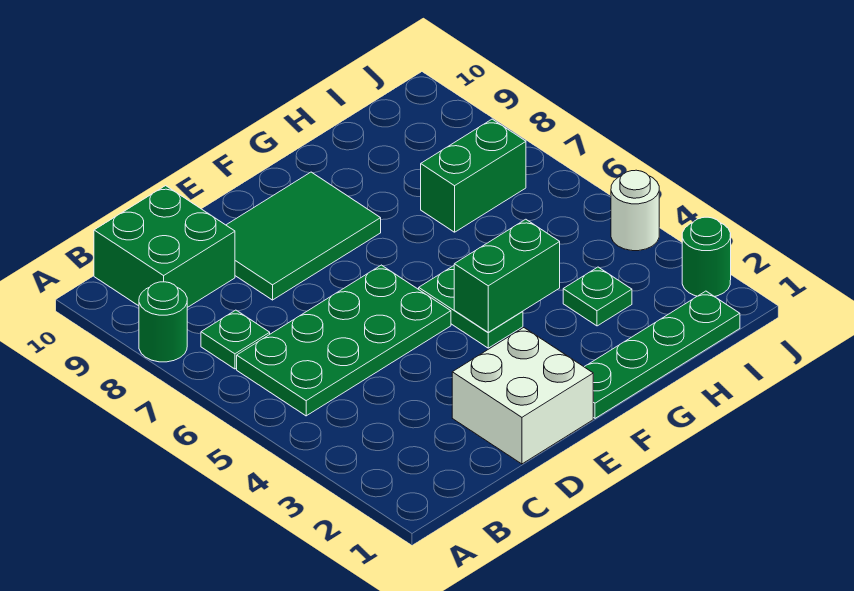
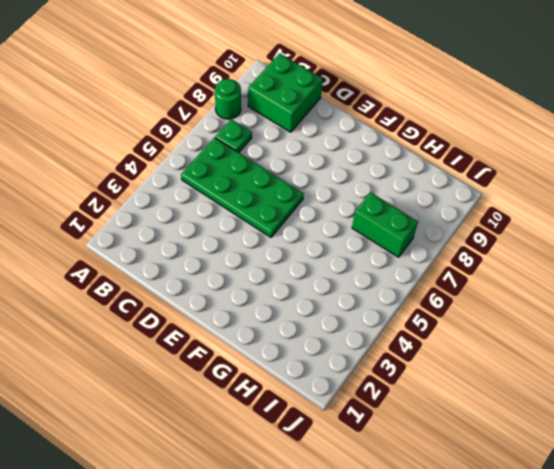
none -> white brick D1:E2 level 1
none -> green tile D8:F9 level 1
none -> green plate F1:I1 level 1

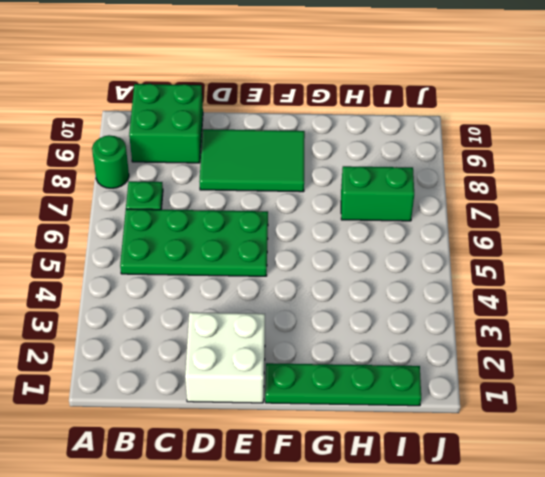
none -> green plate F4:F5 level 1
none -> green plate H3 level 1
none -> green round brick J2 level 1

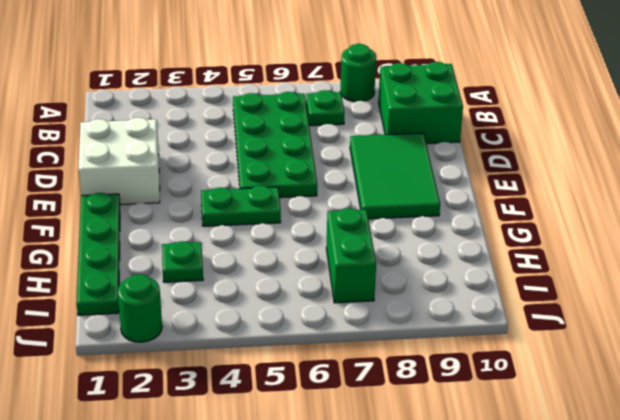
none -> white round brick J4 level 1
none -> green brick F4:G4 level 2

